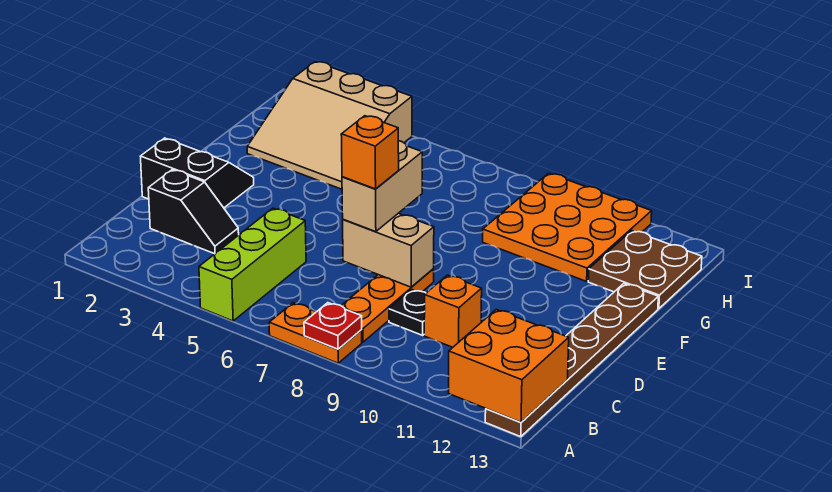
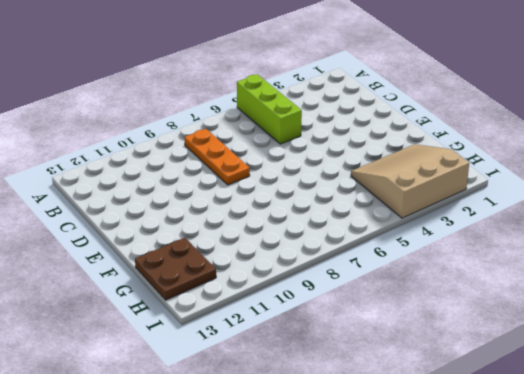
none -> orange plate A7:A8 level 1
none -> brown plate A13:F13 level 1
none -> black slope C2:C3 level 1 top 2

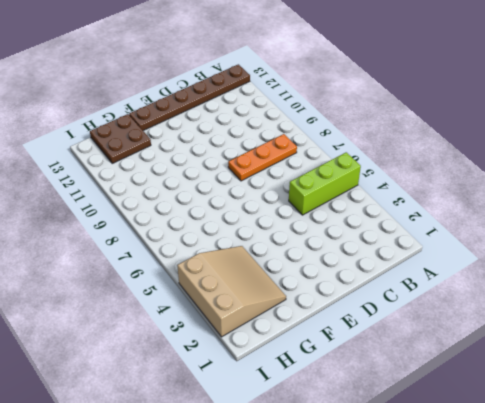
none -> orange plate A7:A8 level 1
none -> black slope C2:C3 level 1 top 2
none -> black plate C9 level 1

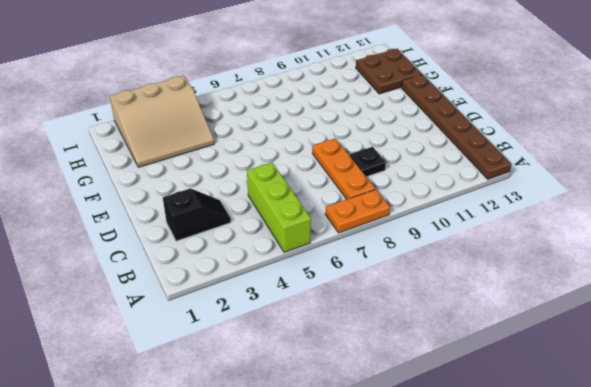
none -> orange brick C10 level 1
none -> black slope D1:E2 level 1 top D
none -> orange plate G9:I11 level 1

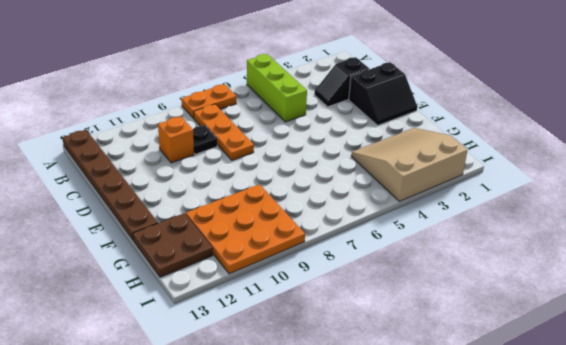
none -> red plate A8 level 2
none -> orange brick A12:B13 level 2
none -> tan brick D7:D8 level 2

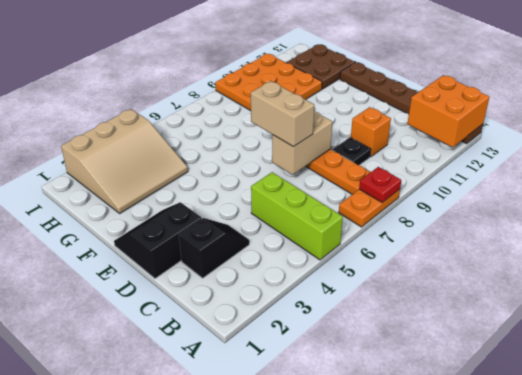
none -> orange brick D7 level 4

